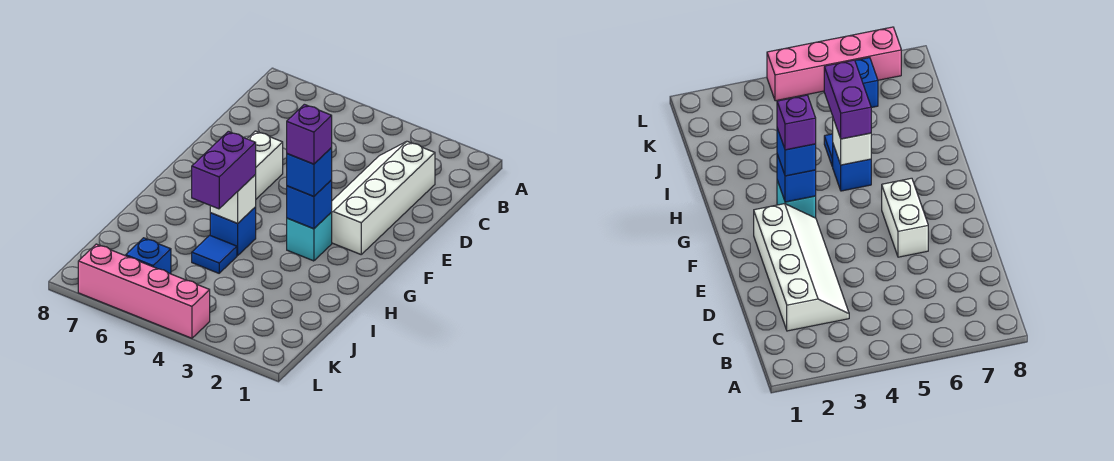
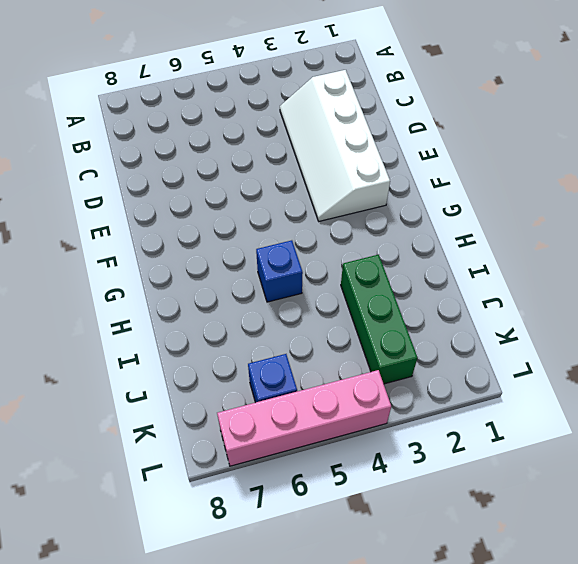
green brick I3:K3 level 1 -> none
none -> white brick E6:F6 level 1
none -> cyan brick G3 level 1
none -> blue tile I5 level 1

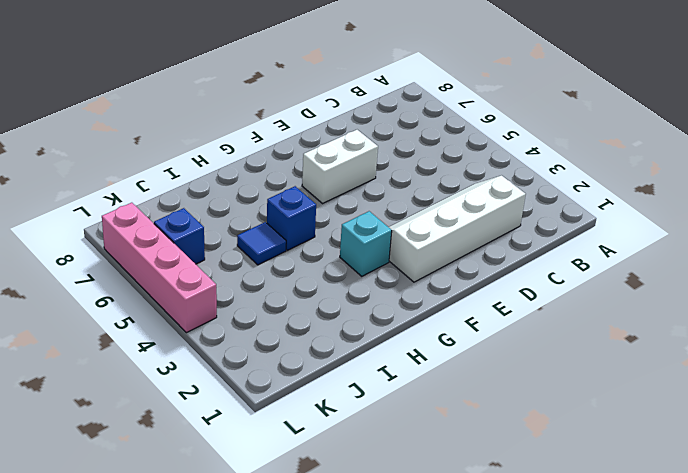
none -> blue brick G3 level 2
none -> white brick H5 level 2
none -> blue brick G3 level 3

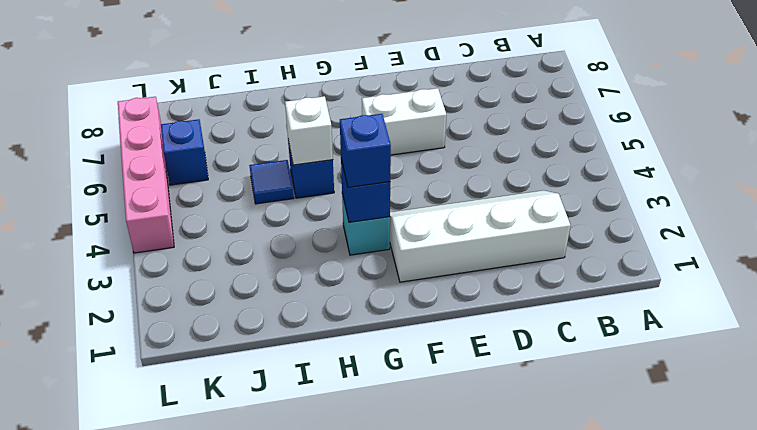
none -> purple brick H5:I5 level 3
none -> purple brick G3 level 4

